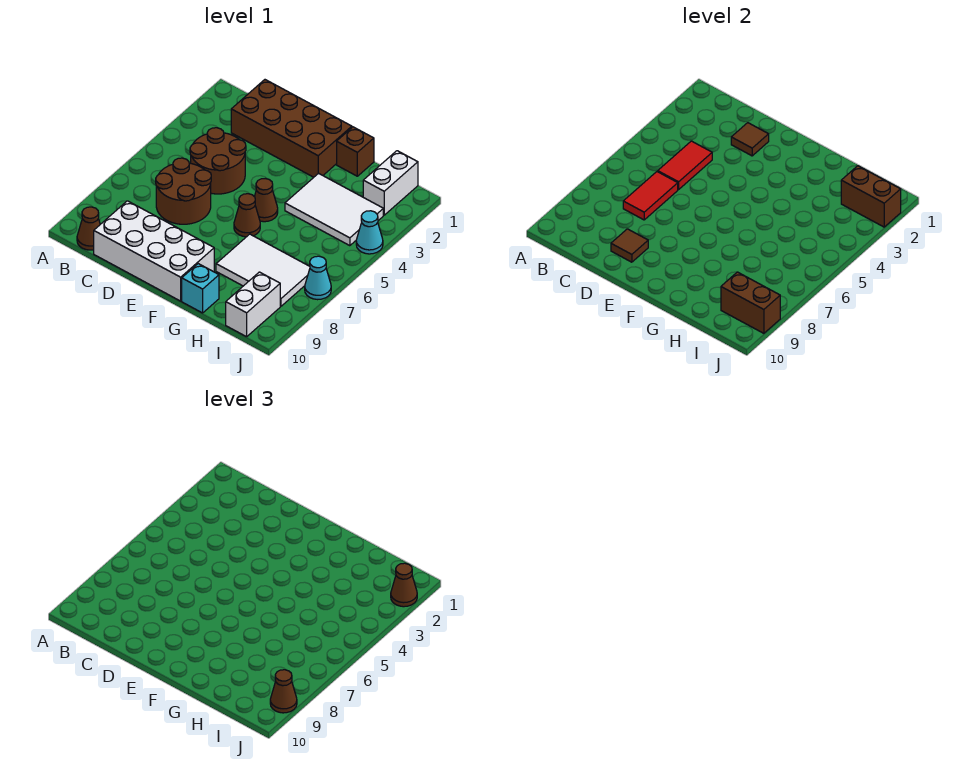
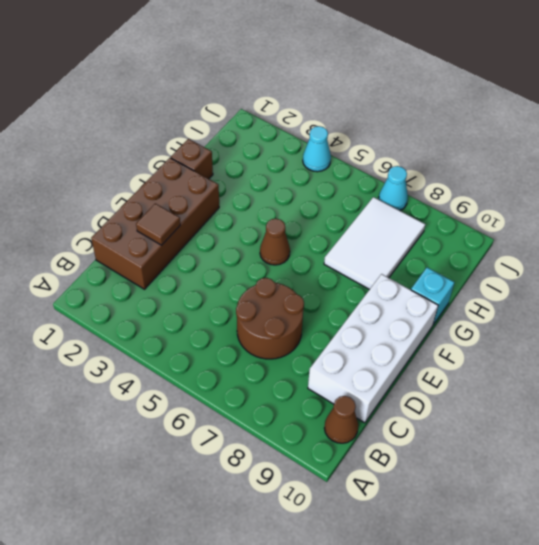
none -> brown round brick C4:D5 level 1
none -> brown cone F6 level 1
none -> white tile G3:I4 level 1

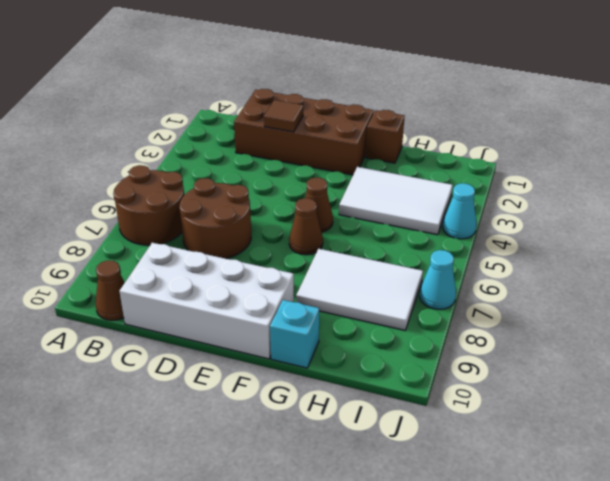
brown round brick A6:B7 level 1 -> brown round brick C4:D5 level 1
none -> white brick I1:I2 level 1
none -> white brick I9:I10 level 1
none -> red tile C4:C5 level 2

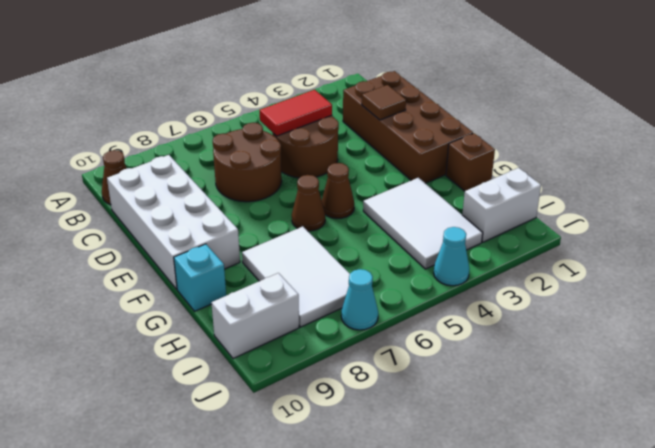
none -> red tile C6:C7 level 2
none -> brown tile D9 level 2
none -> brown brick I2:J2 level 2

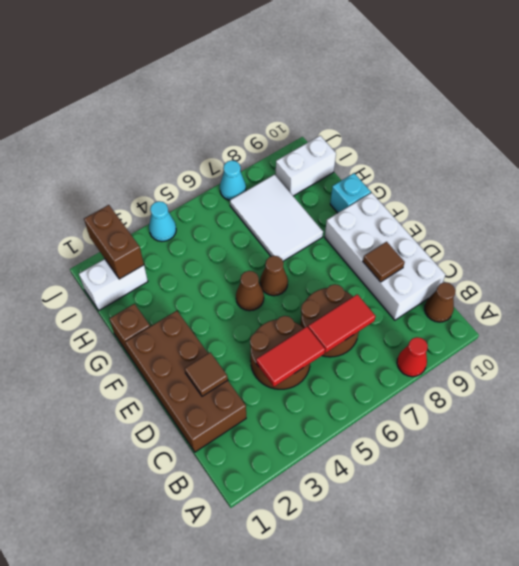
red cone A8 level 1 -> none
none -> white tile G3:I4 level 1
none -> brown brick I9:J9 level 2
none -> brown cone J2 level 3

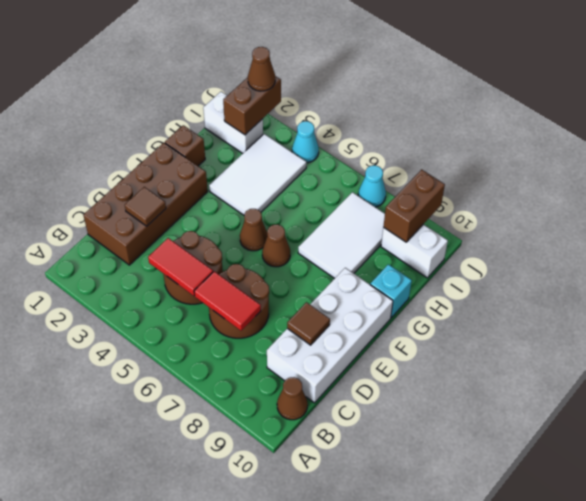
none -> brown cone J9 level 3

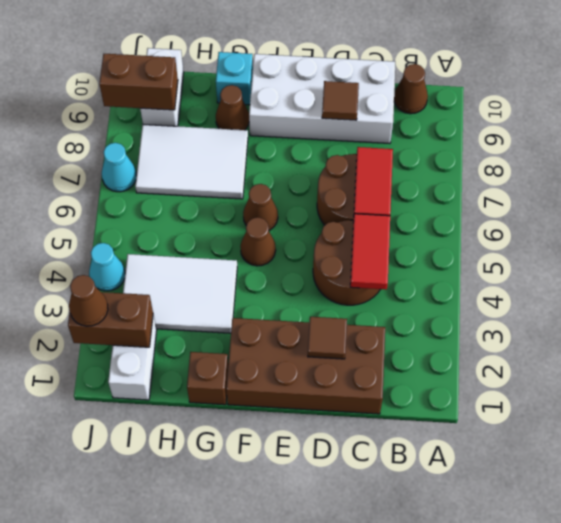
brown cone G9 level 1 -> brown cone J9 level 3

